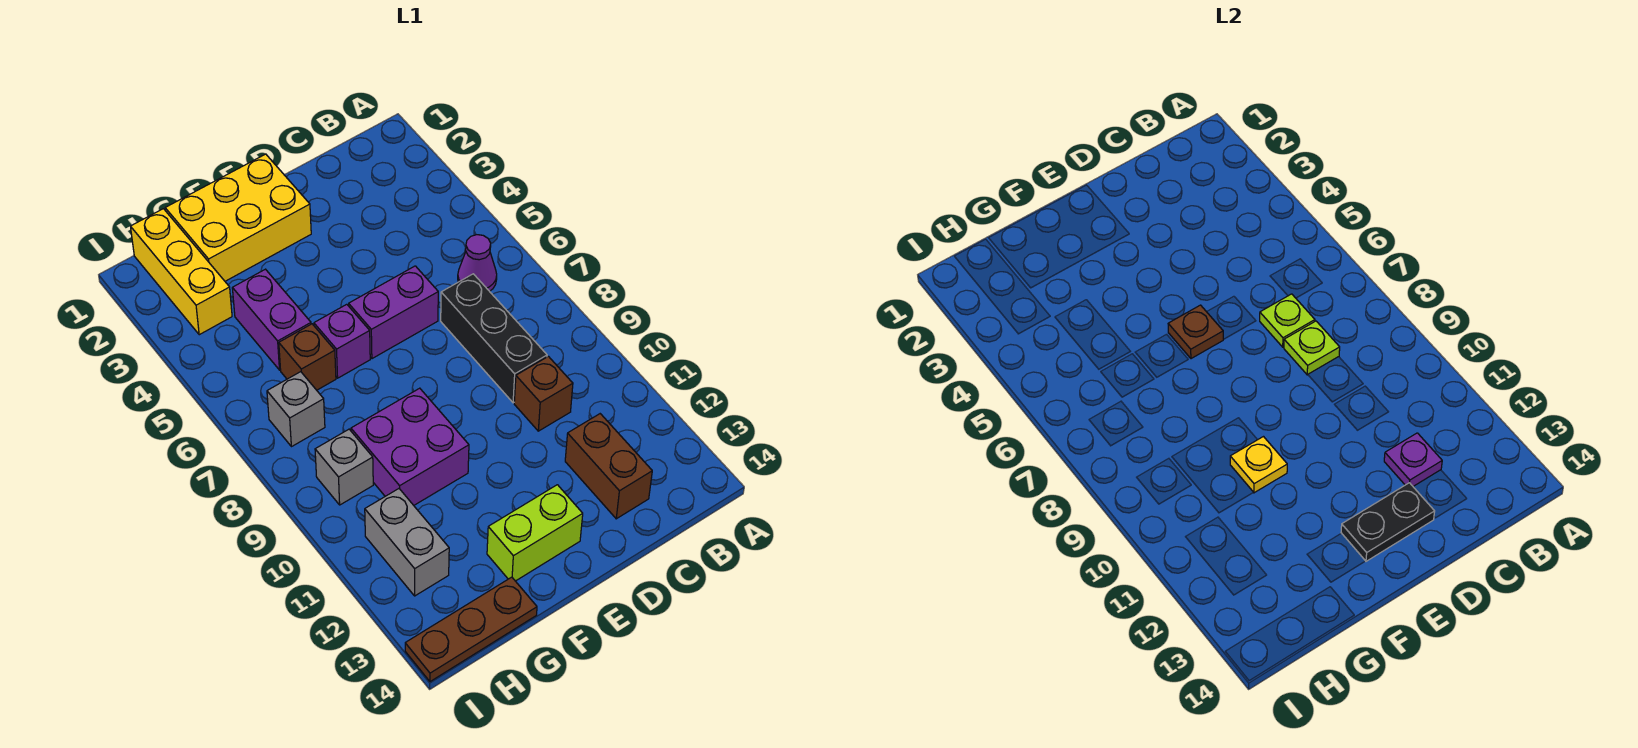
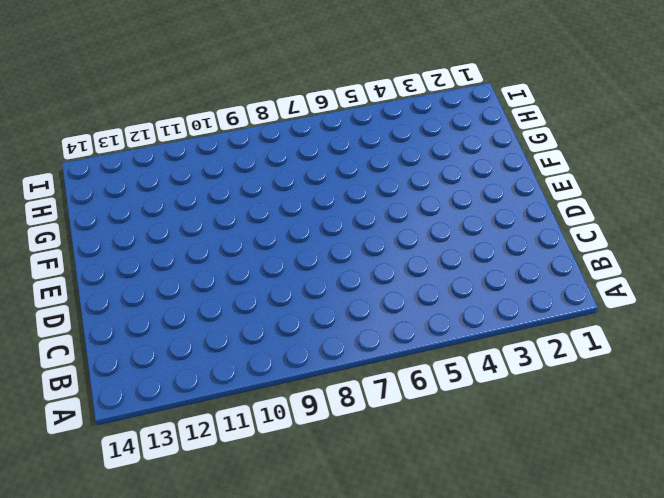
none -> purple cone B6 level 1
none -> black brick C7:C9 level 1
none -> brown brick C10 level 1

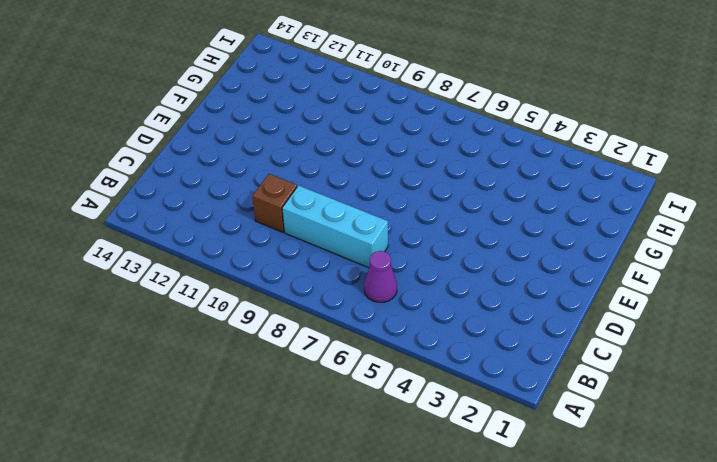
cyan brick C7:C9 level 1 -> black brick C7:C9 level 1
none -> brown brick C12:C13 level 1
none -> purple brick D6:E6 level 1
none -> yellow brick E1:G2 level 1

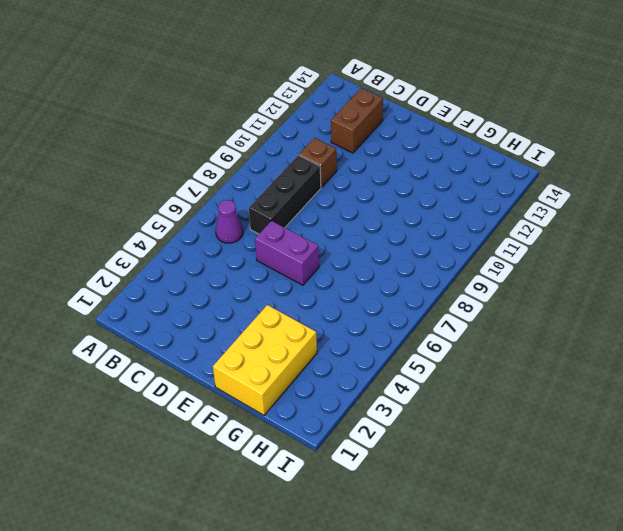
yellow brick F1:G3 level 1 -> yellow brick E1:G2 level 1
none -> lime brick E13:F13 level 1
none -> purple brick F6 level 1
none -> purple brick F9:G10 level 1

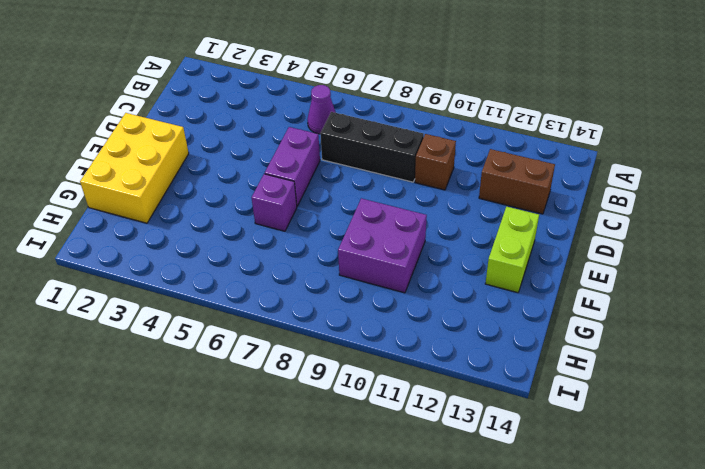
none -> purple brick G4:G5 level 1
none -> brown brick G6 level 1
none -> brown plate G14:I14 level 1

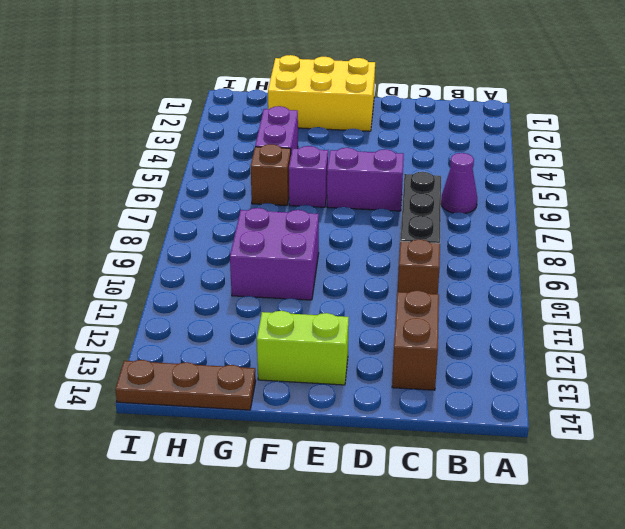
none -> yellow brick H1:H3 level 1
none -> grey brick H7 level 1
none -> grey brick H9 level 1

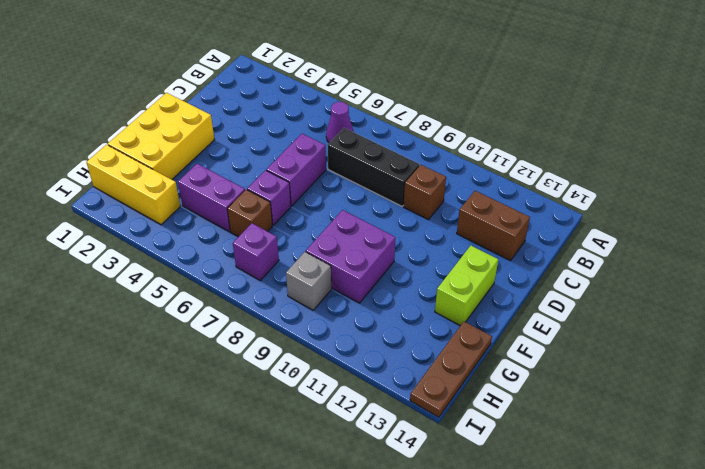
purple brick H7 level 1 -> grey brick H7 level 1
none -> grey brick H11:H12 level 1
none -> lime plate C7 level 2
none -> lime plate C8 level 2

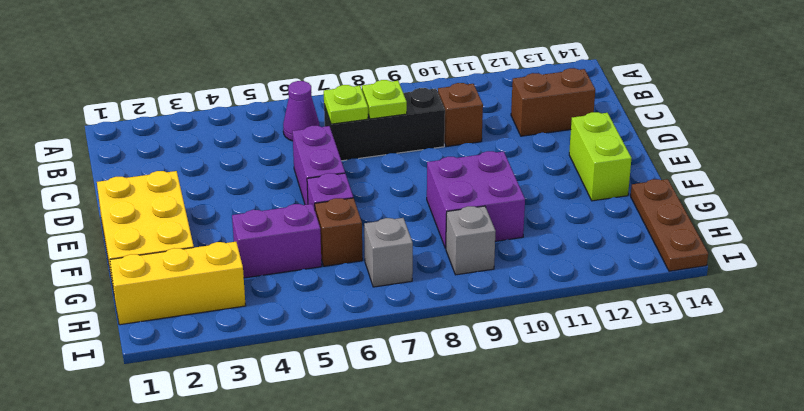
none -> grey brick H11:H12 level 1
none -> purple plate C12 level 2
none -> black plate D13:E13 level 2

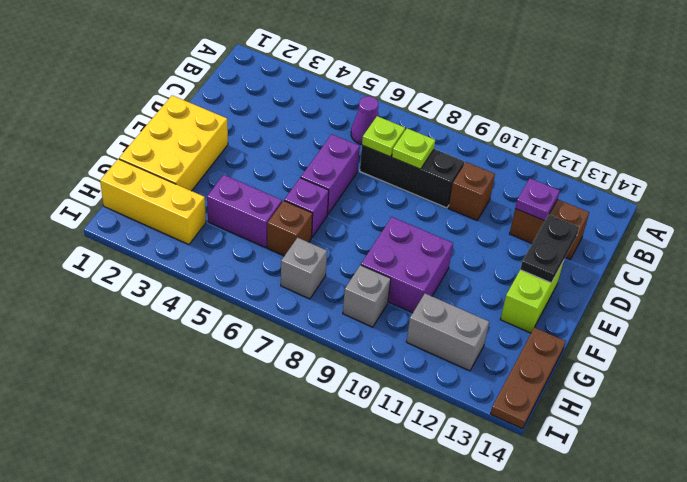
none -> brown plate E6 level 2
none -> yellow plate F10 level 2

